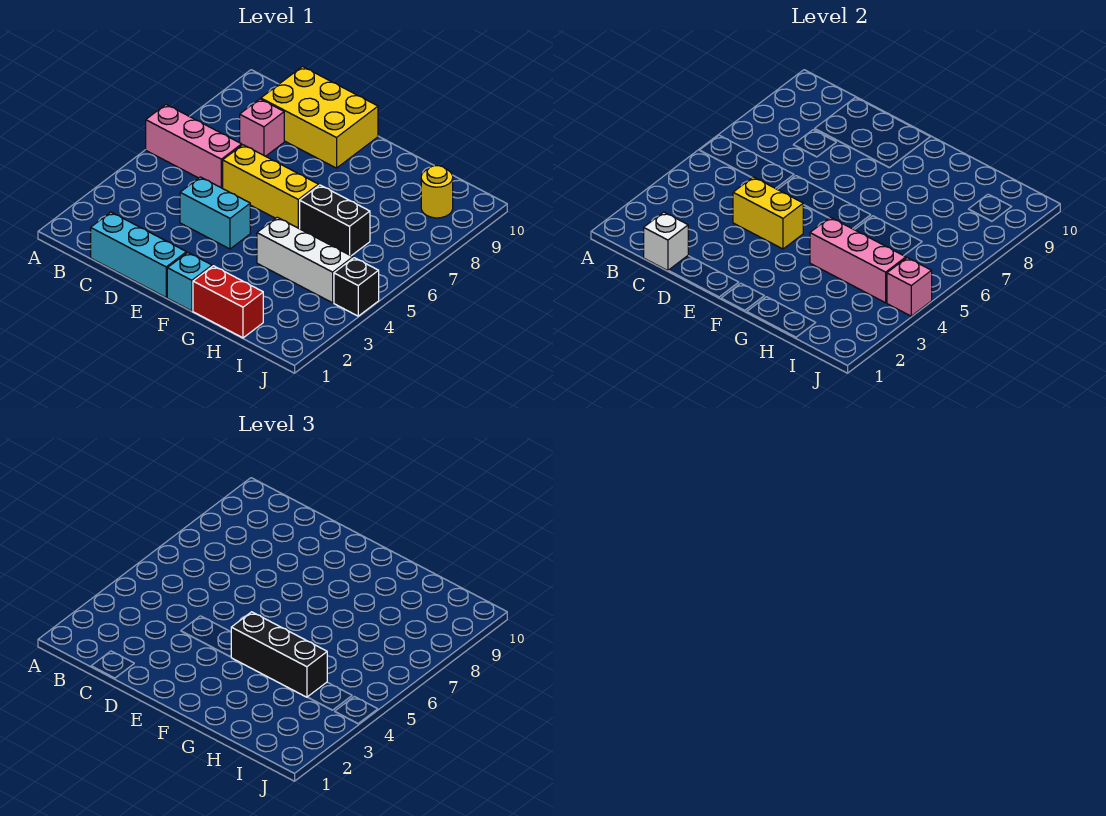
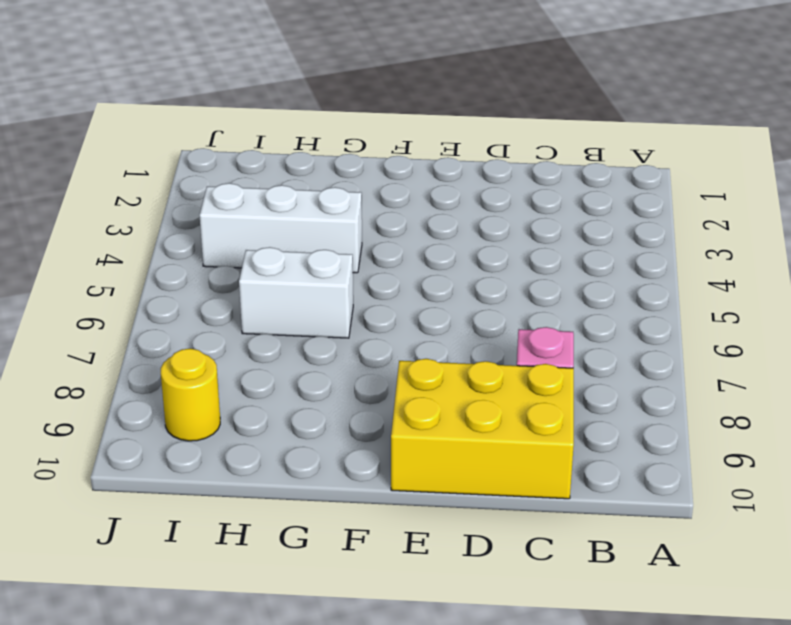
white brick G6:H6 level 1 -> black brick G6:H6 level 1
none -> pink brick A6:C6 level 1
none -> cyan brick C1:E1 level 1
none -> cyan brick D4:E4 level 1

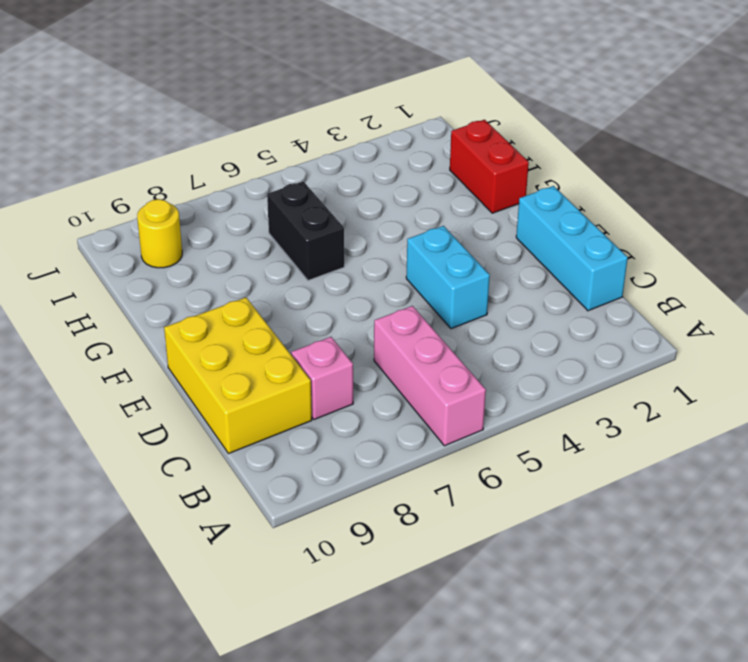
none -> yellow brick D6:F6 level 1
none -> cyan brick F1 level 1
none -> white brick G4:I4 level 1

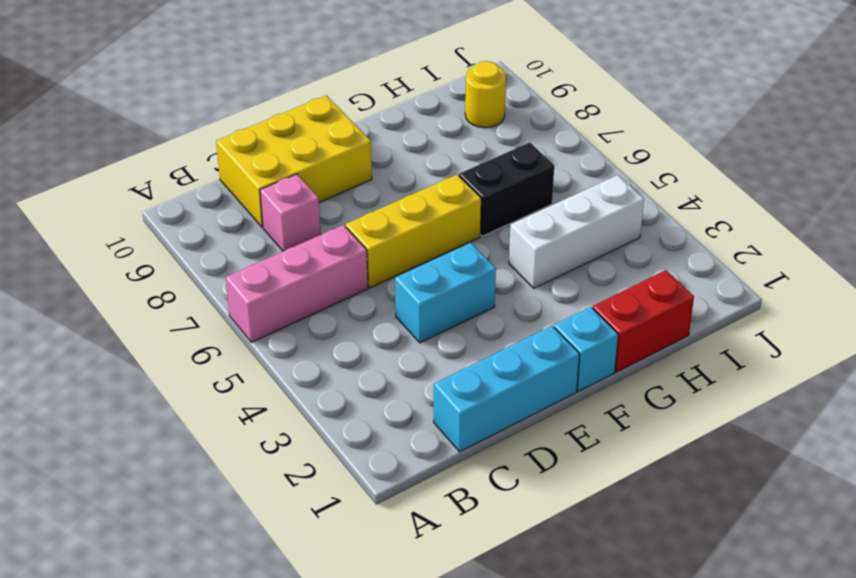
none -> black brick J4 level 1
none -> white brick C1 level 2
none -> yellow brick D4:E4 level 2

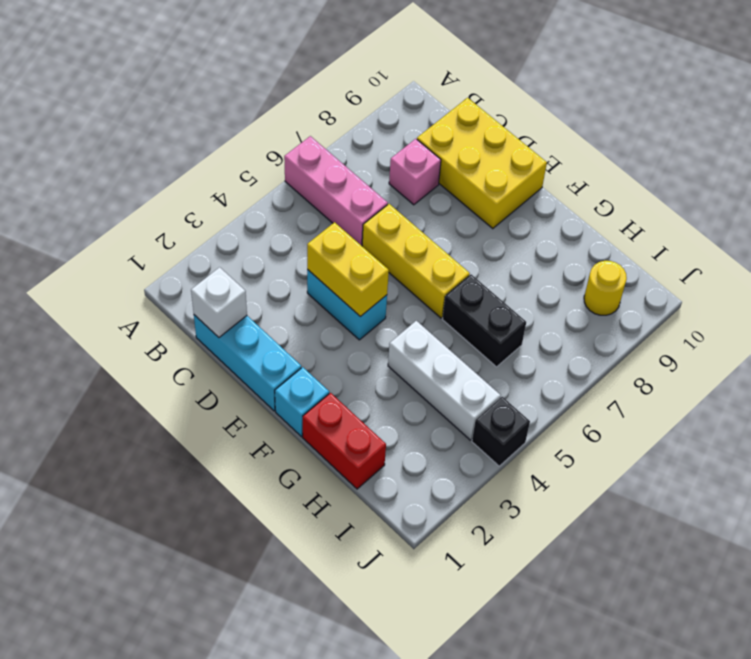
none -> pink brick G4:I4 level 2
none -> pink brick J4 level 2
none -> black brick F4:H4 level 3

